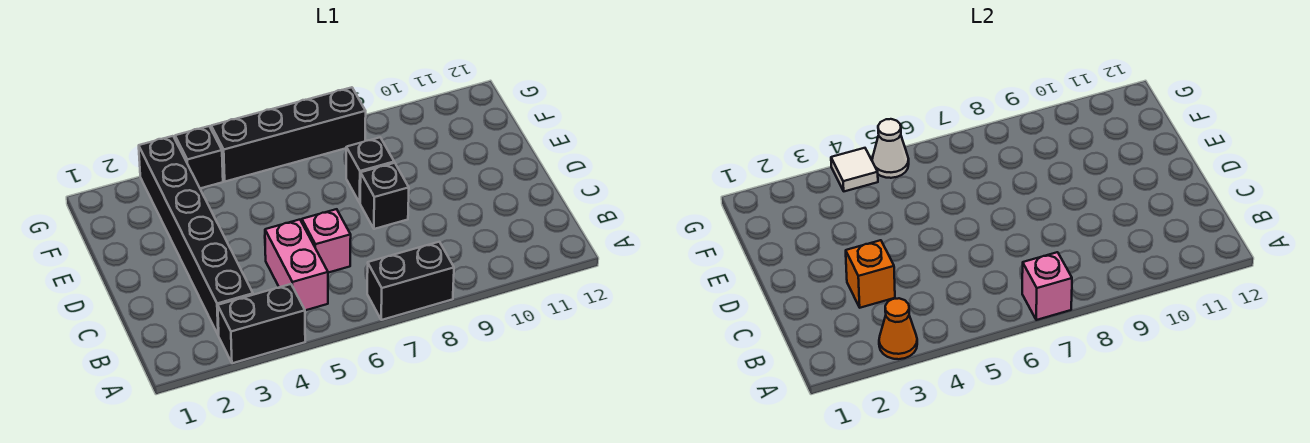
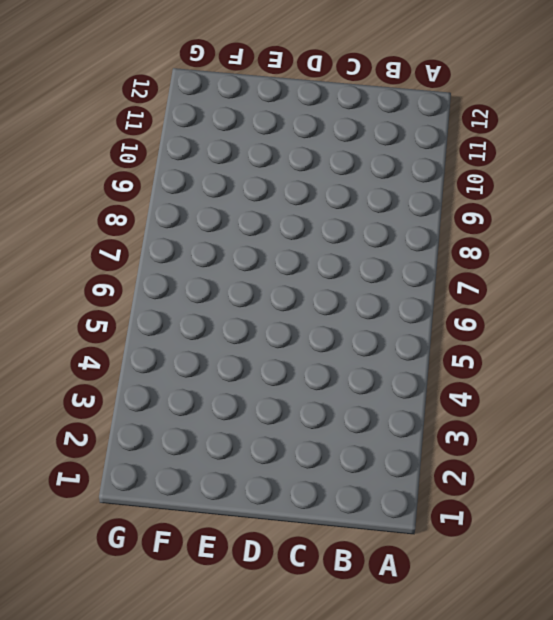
none -> black brick A3:A4 level 1
none -> black brick A7:A8 level 1
none -> black brick B3:G3 level 1

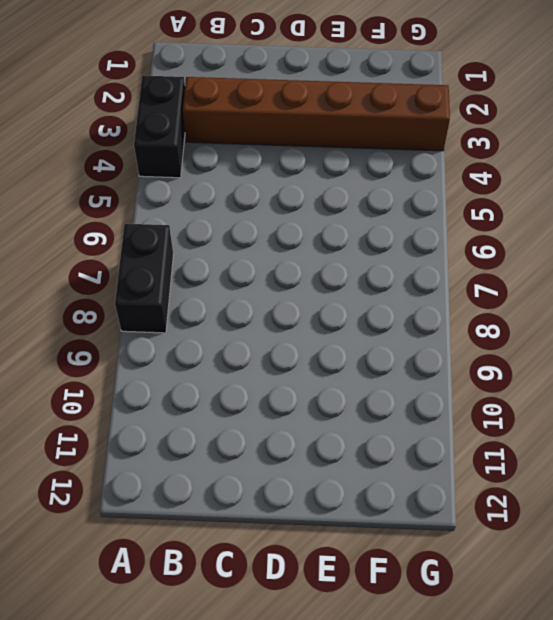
brown brick B3:G3 level 1 -> black brick B3:G3 level 1
none -> pink brick B5:C5 level 1
none -> pink brick C6 level 1
none -> black brick D8 level 1

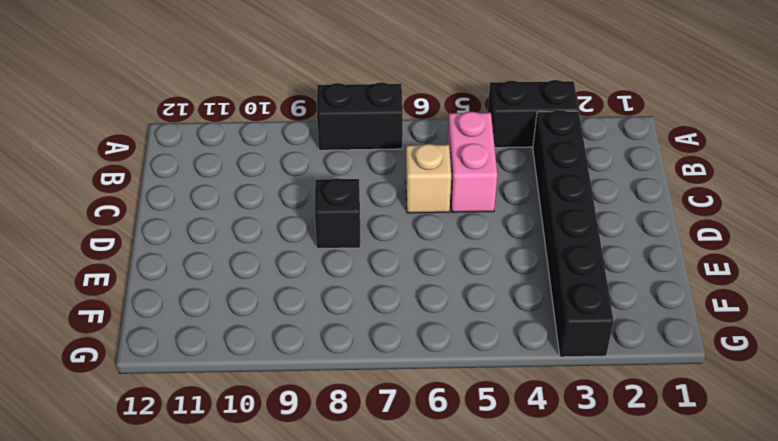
tan brick C6 level 1 -> pink brick C6 level 1
none -> black brick E8 level 1
none -> black brick G4 level 1
none -> black brick G5:G8 level 1

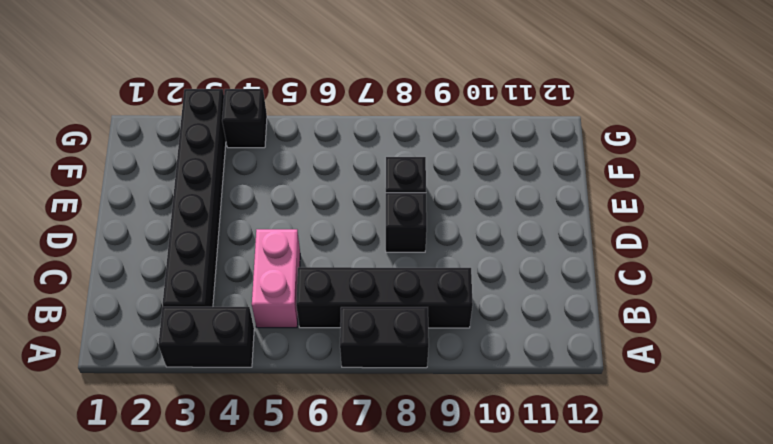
black brick B6:B9 level 1 -> black brick G5:G8 level 1
none -> pink brick C6 level 1
none -> orange cone A3 level 2
none -> pink brick A7 level 2

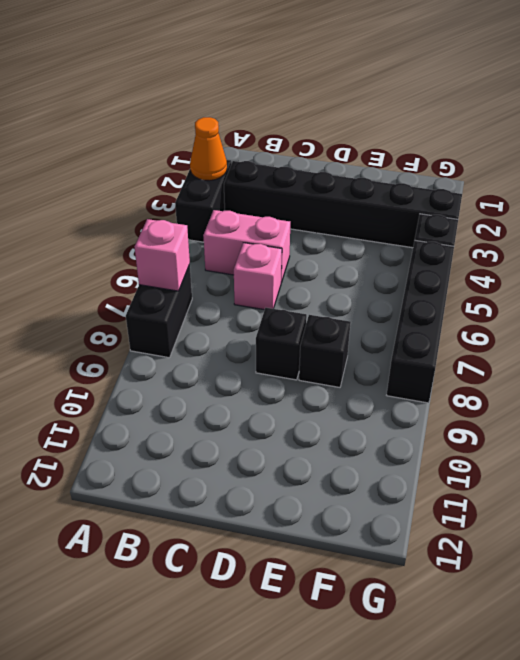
none -> orange brick C3 level 2
none -> white tile G4 level 2
none -> white cone G5 level 2

